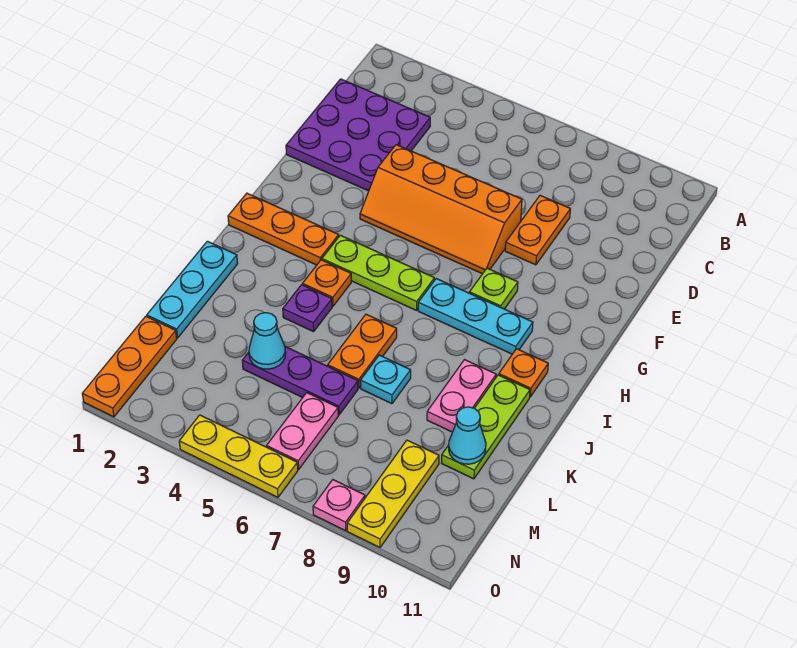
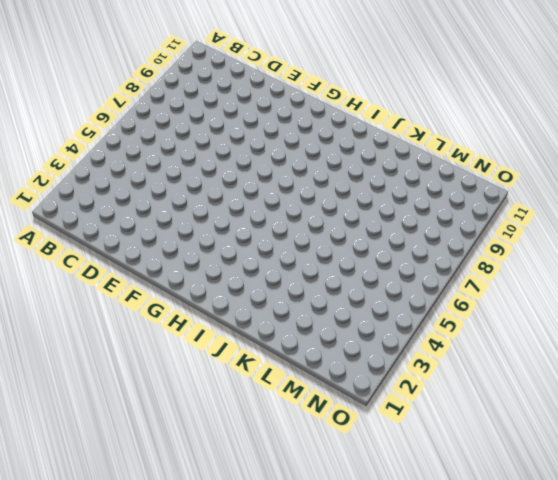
none -> purple plate C1:E3 level 1
none -> orange plate D8:E8 level 1
none -> orange slope E4:F7 level 1 top E

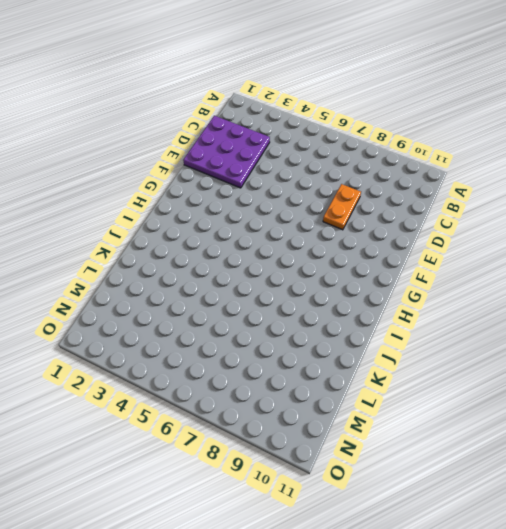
none -> orange slope E4:F7 level 1 top E
none -> lime plate G8 level 1
none -> orange plate H1:H3 level 1

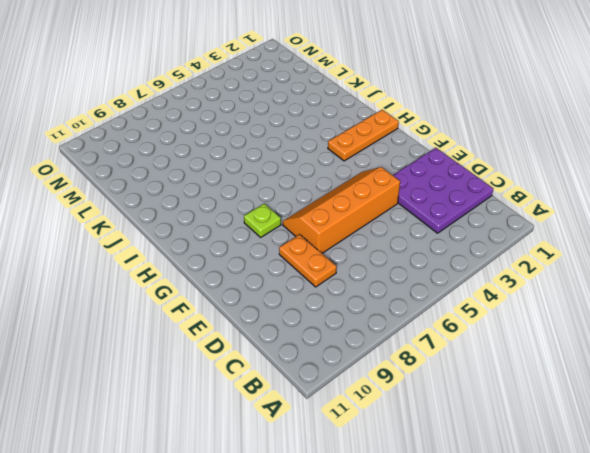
none -> lime plate H4:H6 level 1
none -> cyan plate H7:H9 level 1
none -> orange plate I4 level 1

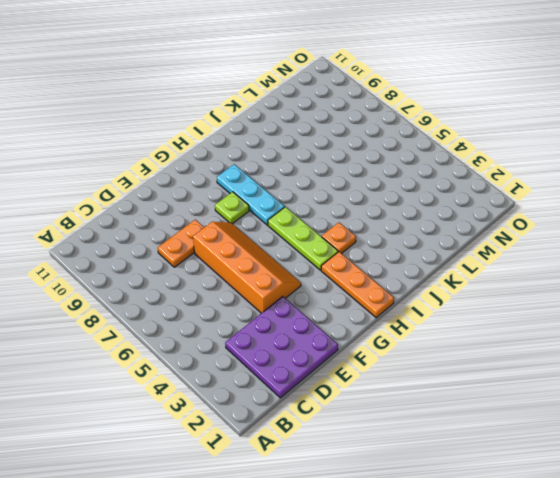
none -> orange plate I10 level 1
none -> cyan plate J1:L1 level 1
none -> purple plate J4 level 1

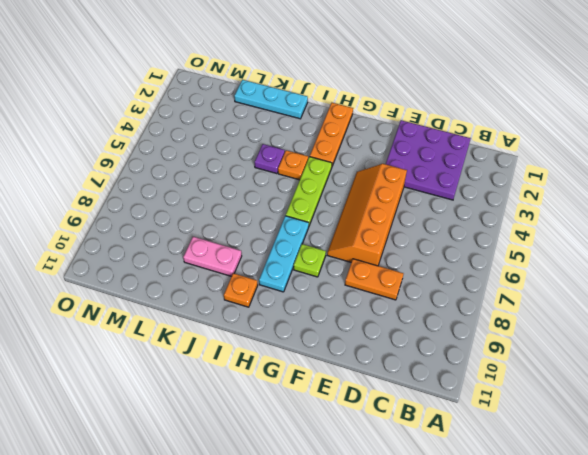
none -> orange plate J6:K6 level 1
none -> lime plate J10:L10 level 1
none -> cyan plate K7 level 1

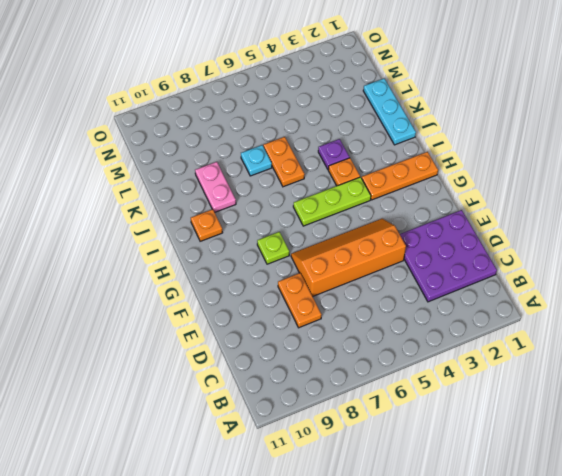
none -> cyan plate H7:H9 level 1
none -> lime plate J10:L10 level 1
none -> purple plate L4:L6 level 1

